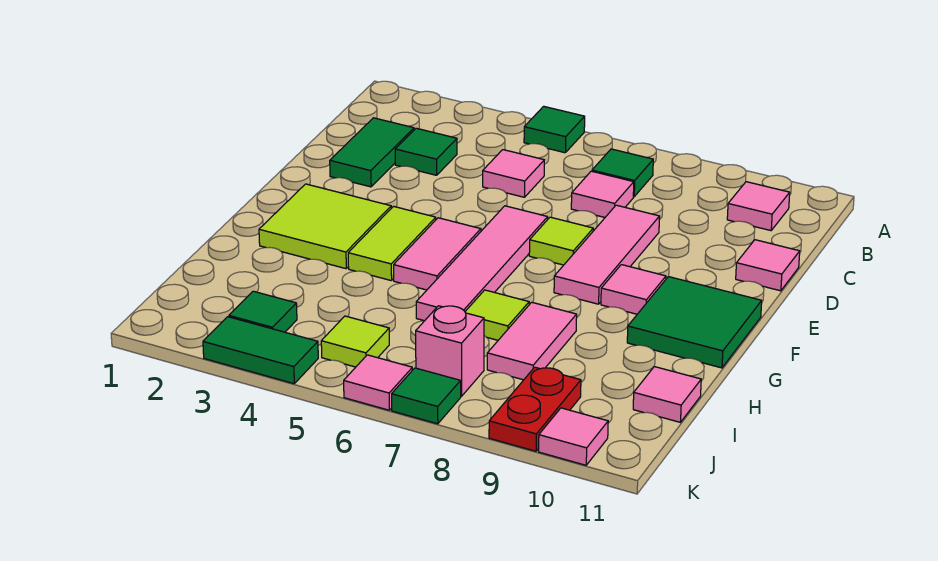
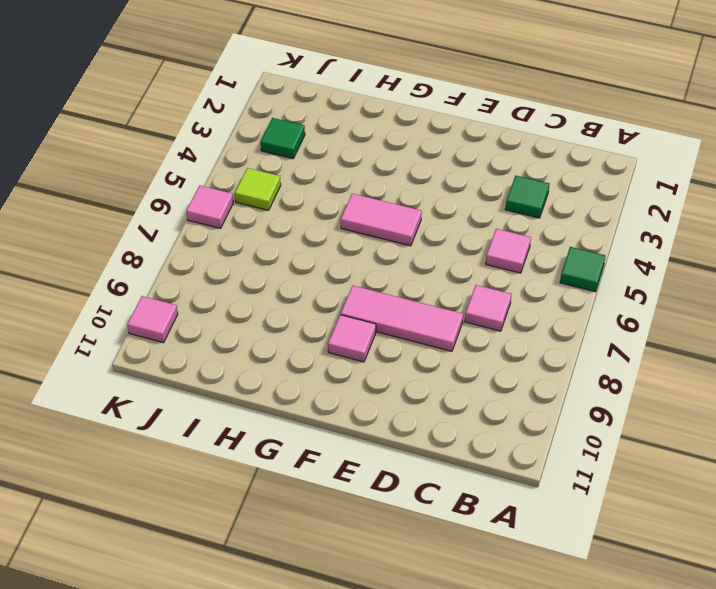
none -> green tile B7 level 1
none -> pink tile B10 level 1
none -> green tile C2:D2 level 1

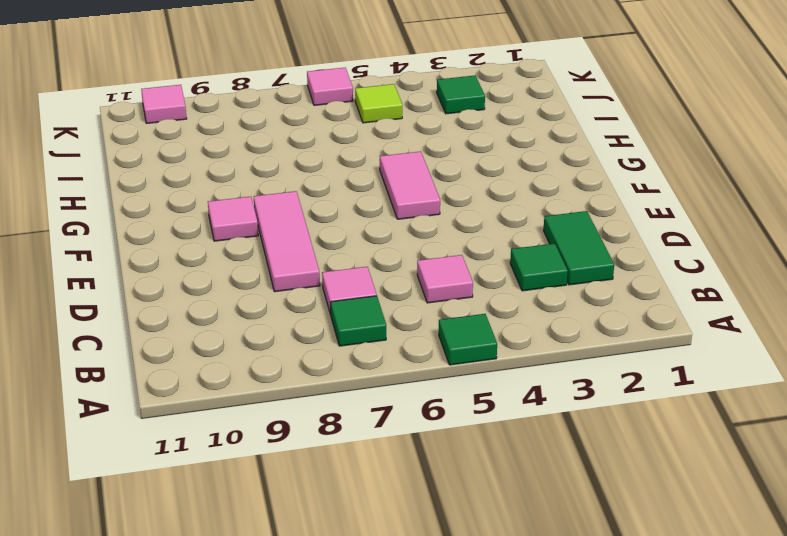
none -> pink tile B10 level 1
none -> pink tile D11 level 1
none -> pink tile E6:H6 level 1

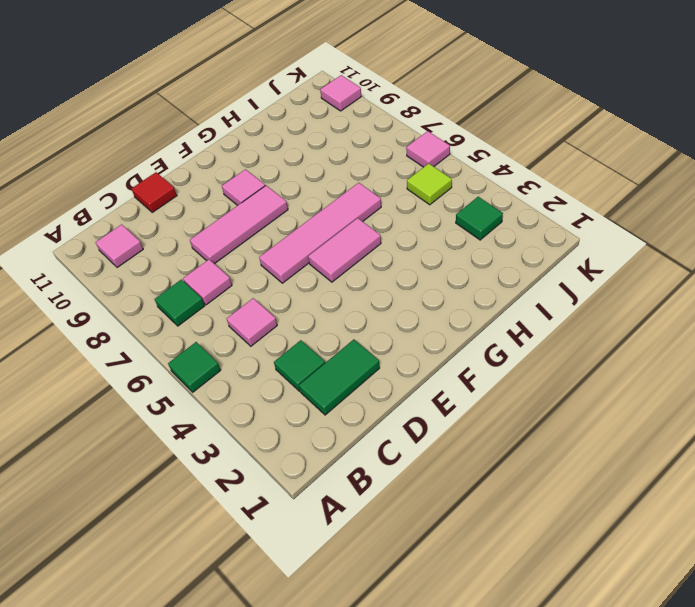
red tile D11 level 1 -> pink tile D11 level 1
none -> lime tile E7 level 1
none -> lime tile F2:G3 level 1
none -> lime tile F4:G4 level 1

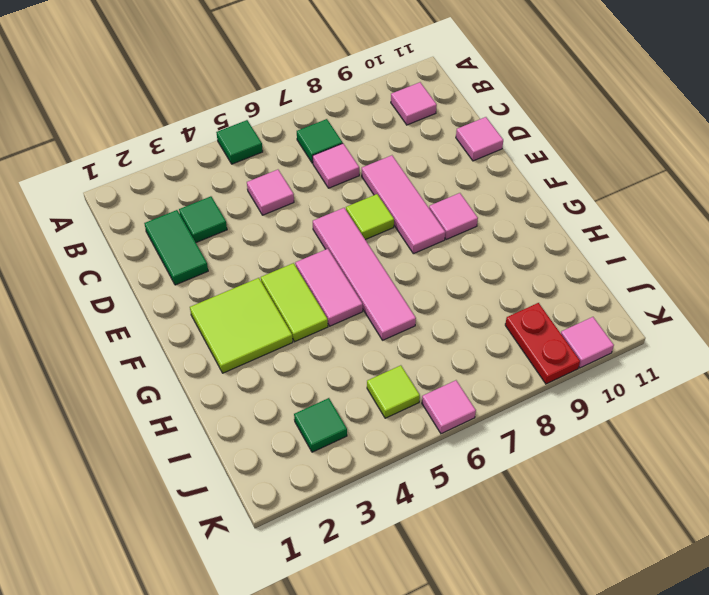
none -> green tile F10:G11 level 1
none -> lime tile H7 level 1
none -> pink tile H8:I8 level 1

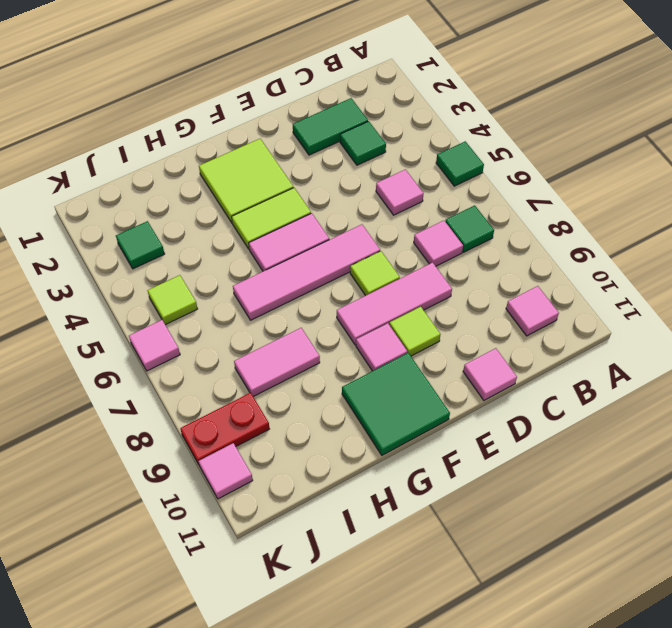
lime tile E9 level 1 -> lime tile H7 level 1
none -> pink tile I11 level 1
none -> pink brick J7 level 1
none -> green tile K3:K4 level 1

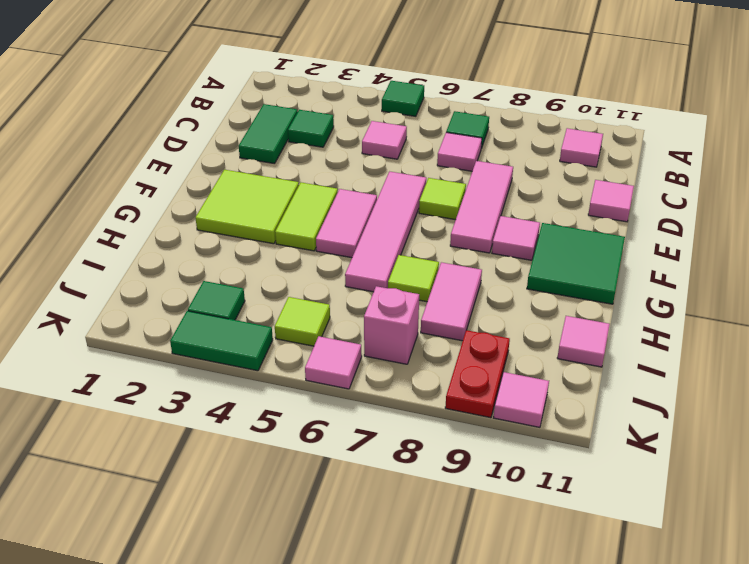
none -> green tile K7 level 1

